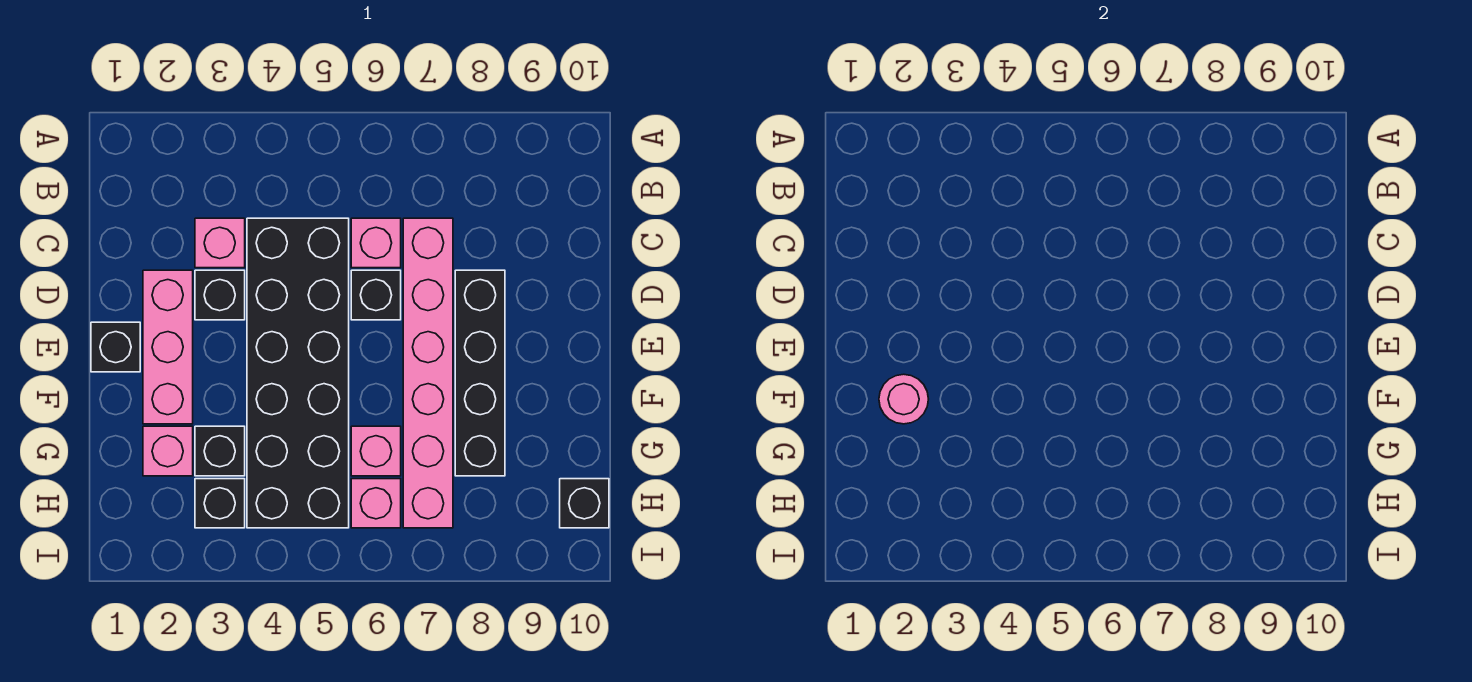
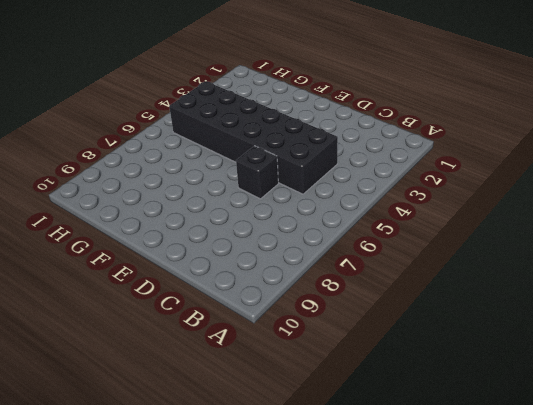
none -> pink brick C3 level 1
none -> pink brick C6 level 1
none -> pink brick C7:H7 level 1

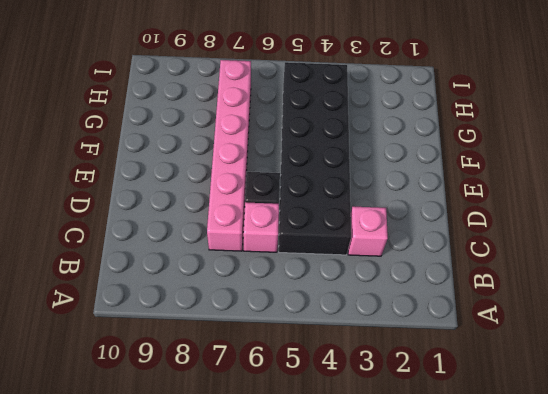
none -> pink brick D2:F2 level 1
none -> black brick D3 level 1
none -> black brick D8:G8 level 1

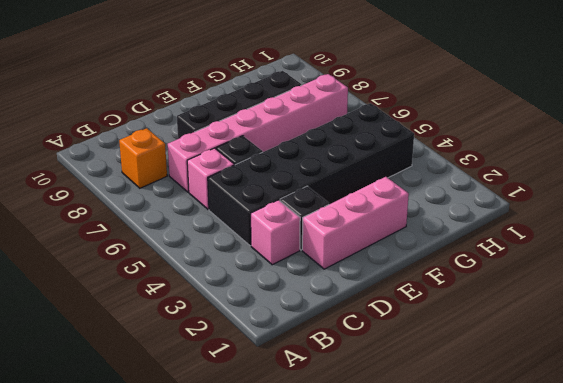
orange brick B8 level 1 -> none
none -> black brick E1 level 1
none -> pink brick G2 level 1
none -> black brick G3 level 1

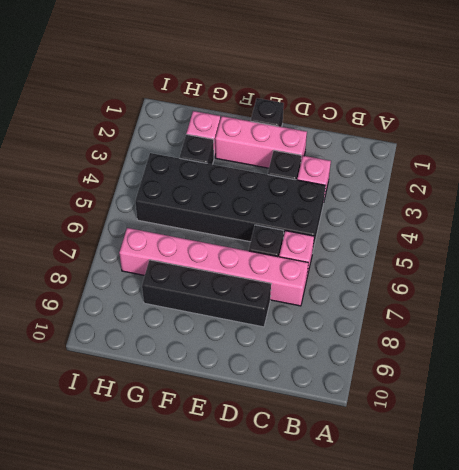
none -> pink brick G6 level 1
none -> black brick H3 level 1
none -> pink brick H6 level 1

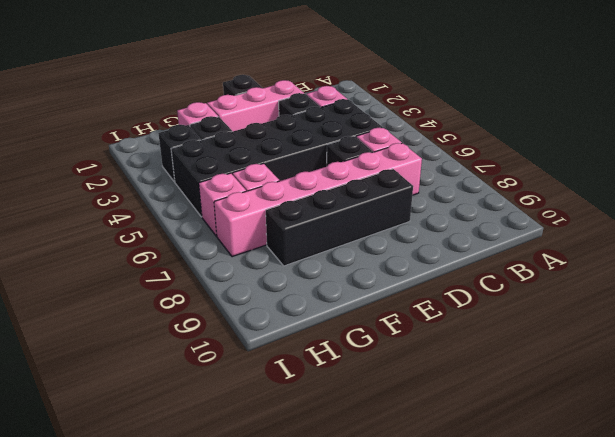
none -> black brick H10 level 1
none -> pink round brick F2 level 2

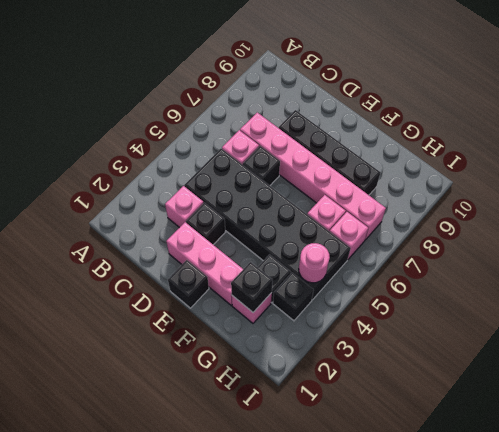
black brick G2 level 2 -> black brick H10 level 1
pink round brick H4 level 2 -> pink round brick F2 level 2

